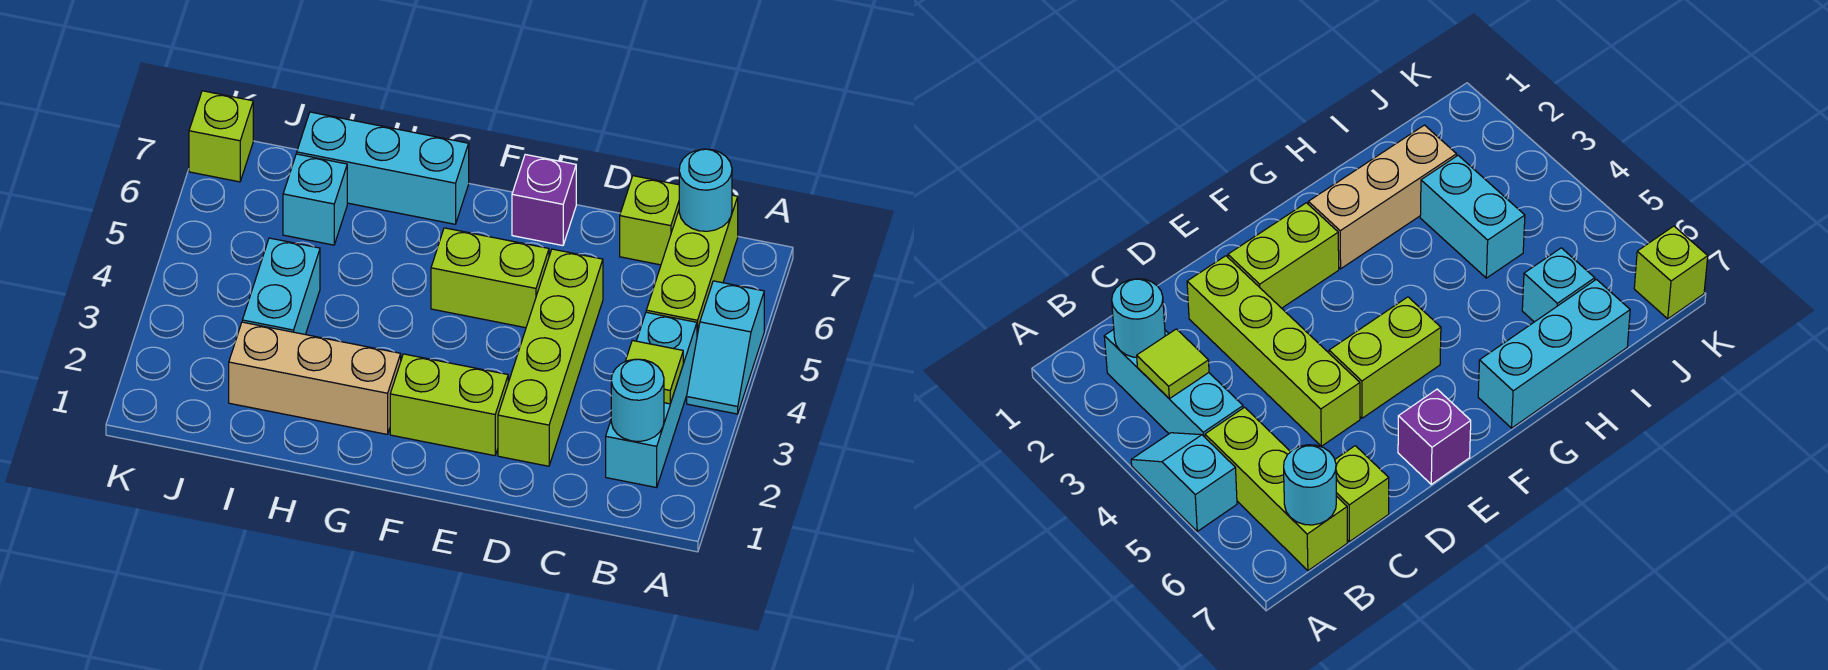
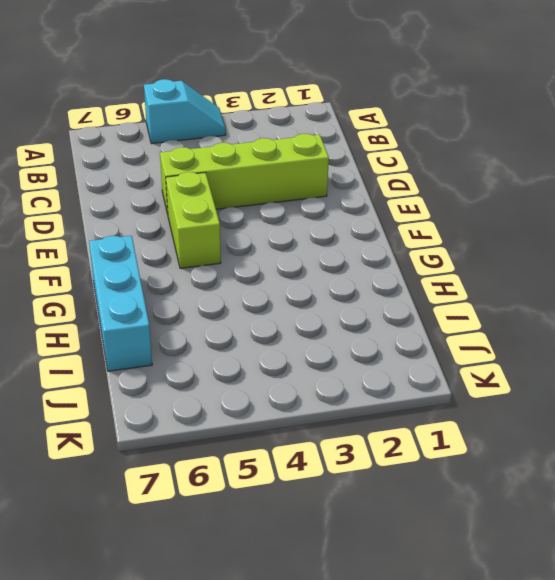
none -> cyan brick B2:B4 level 1
none -> lime brick B5:B7 level 1
none -> lime brick C7 level 1

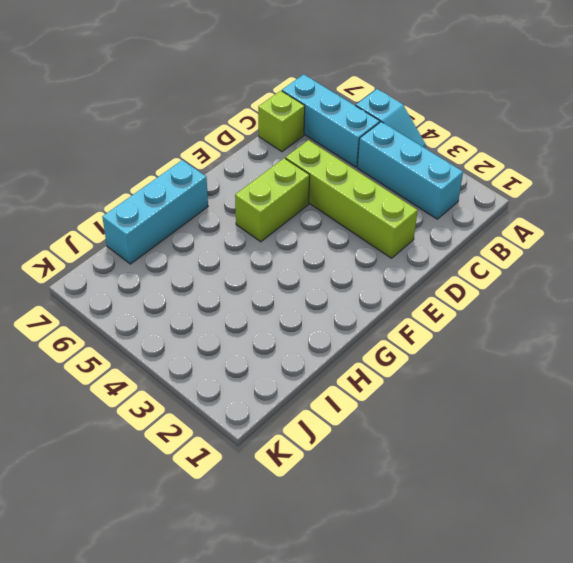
cyan brick B5:B7 level 1 -> lime brick B5:B7 level 1
none -> lime brick E2:F2 level 1
none -> purple brick E7 level 1
none -> tan brick G2:I2 level 1

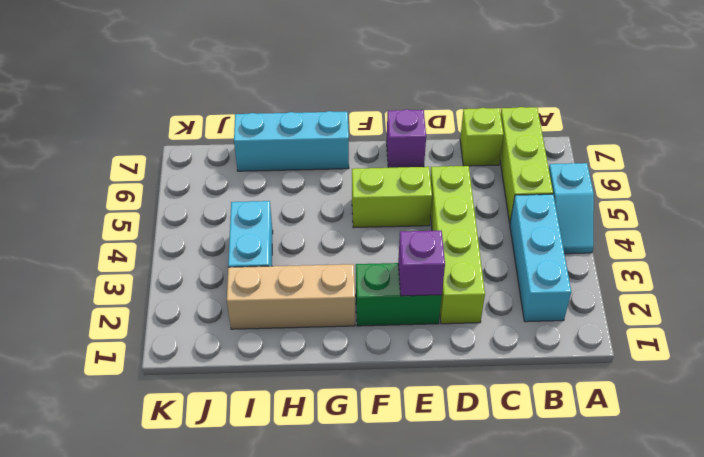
green brick E2:F2 level 1 -> lime brick E2:F2 level 1
purple brick E2 level 2 -> none
none -> cyan brick I6 level 1
none -> lime brick K7 level 1
none -> cyan round brick B2 level 2

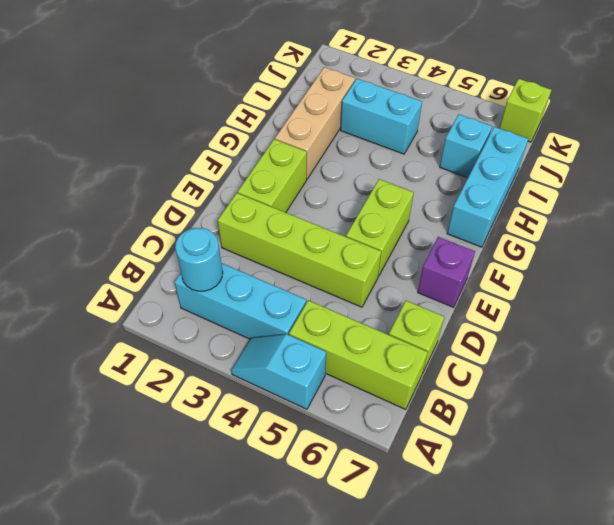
none -> lime tile B3 level 2
none -> cyan round brick B7 level 2

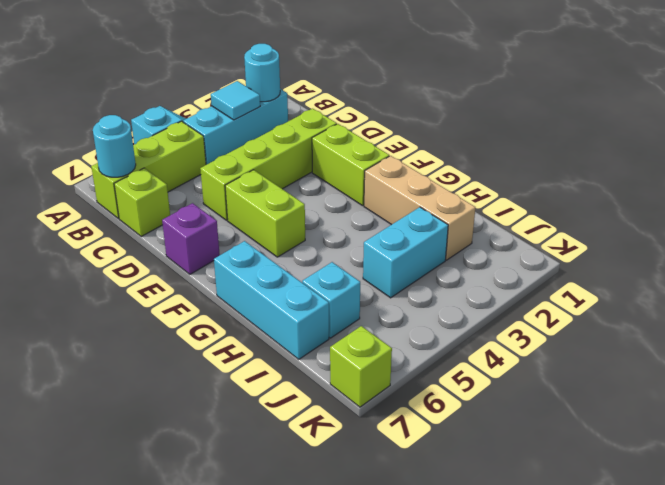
cyan tile B3 level 2 -> lime tile B3 level 2

